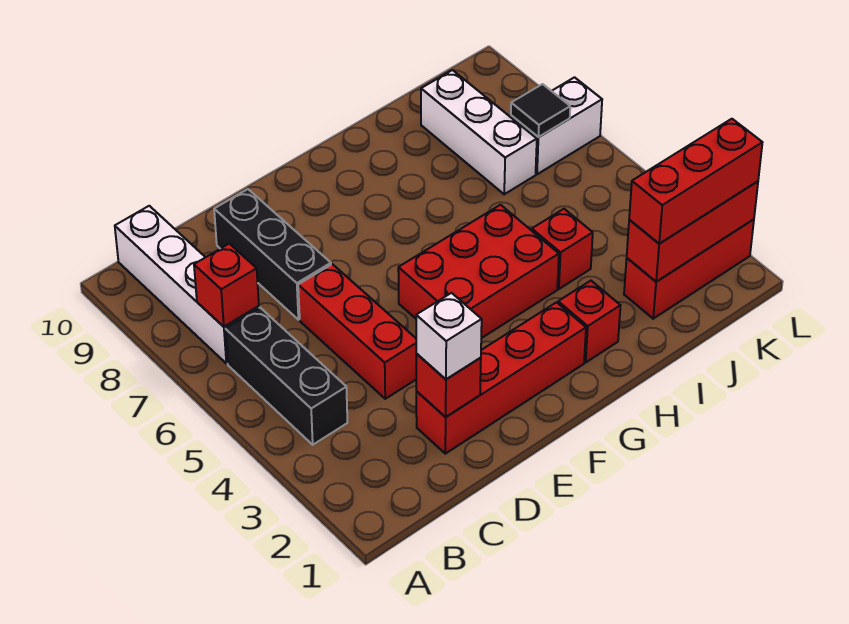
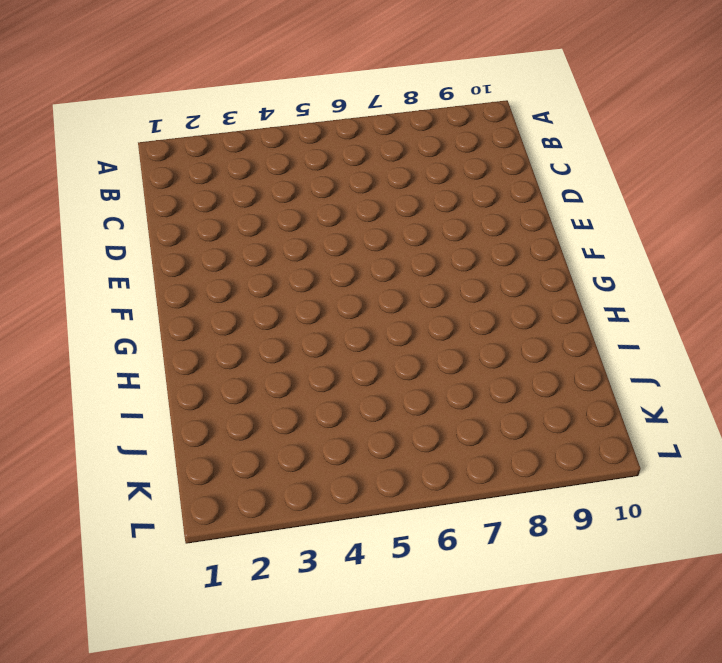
none -> black brick B4:B6 level 1
none -> white brick B7:B10 level 1
none -> red brick D2:G2 level 1

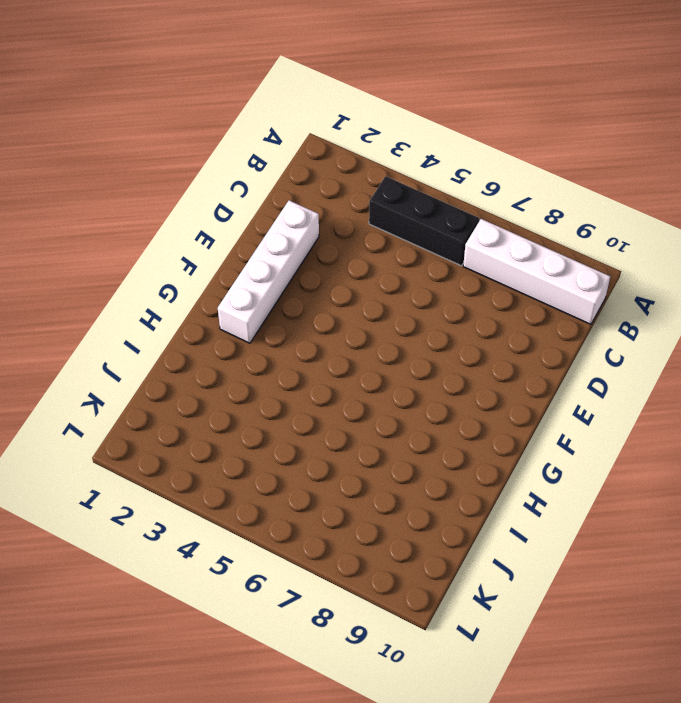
white brick D2:G2 level 1 -> red brick D2:G2 level 1
none -> red brick D4:D6 level 1
none -> black brick D7:D9 level 1
none -> red brick F4:H5 level 1

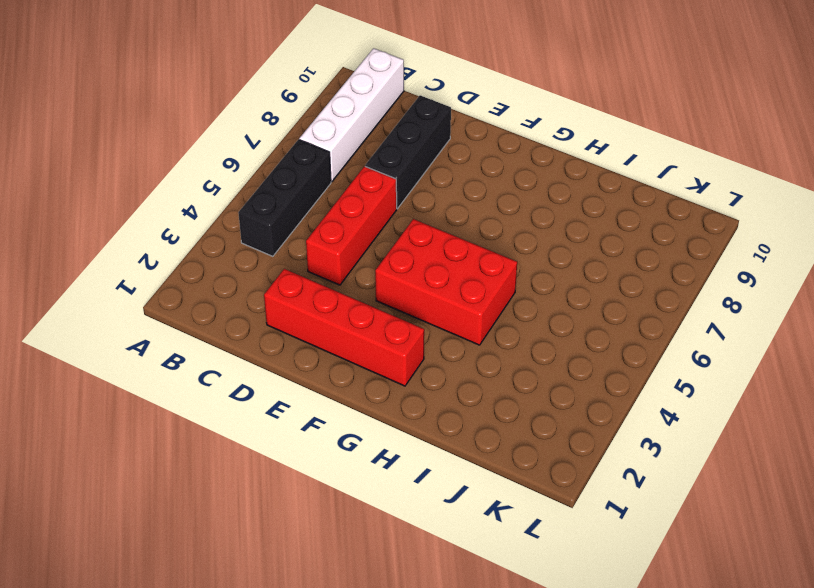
none -> red brick H2 level 1
none -> red brick I4 level 1
none -> red brick J2:L2 level 1

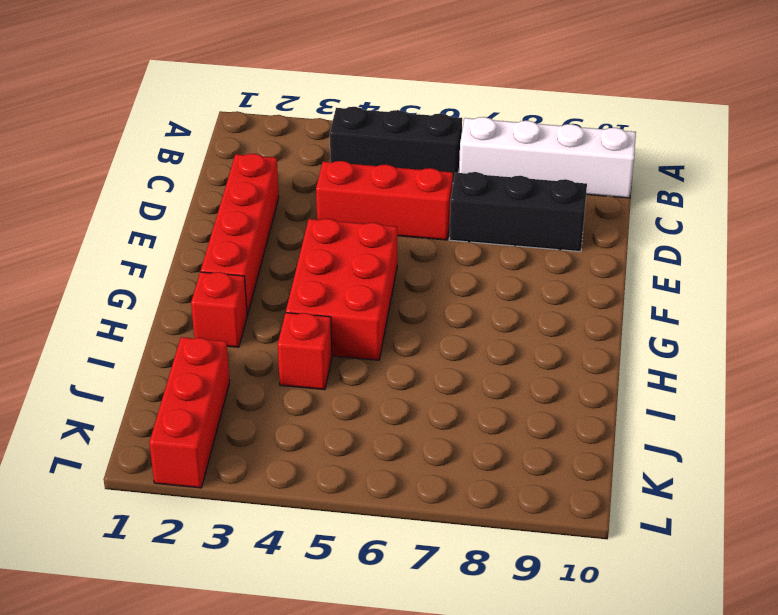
none -> white brick J7:J9 level 1
none -> white brick K7:L7 level 1
none -> red brick B7 level 2

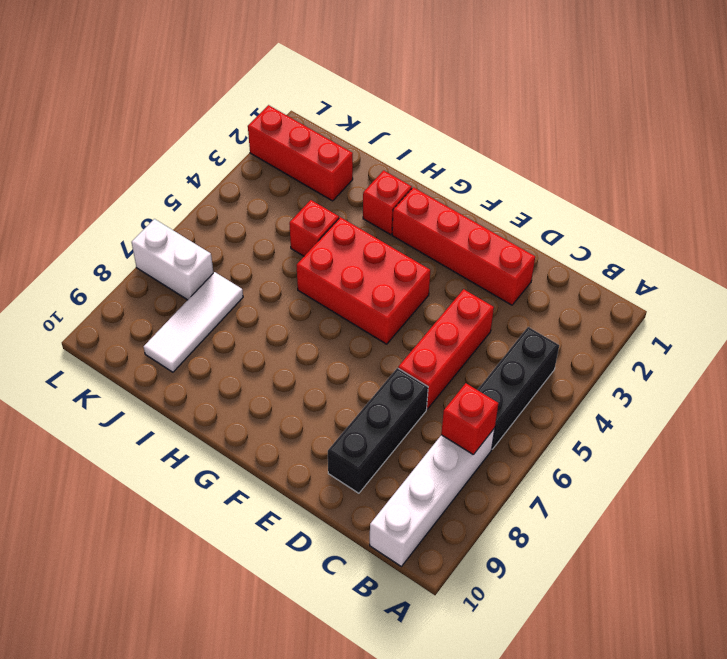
white tile J7:J9 level 1 -> white brick J7:J9 level 1
none -> red brick D2 level 2
none -> red brick J2:L2 level 2
none -> black tile K7 level 2

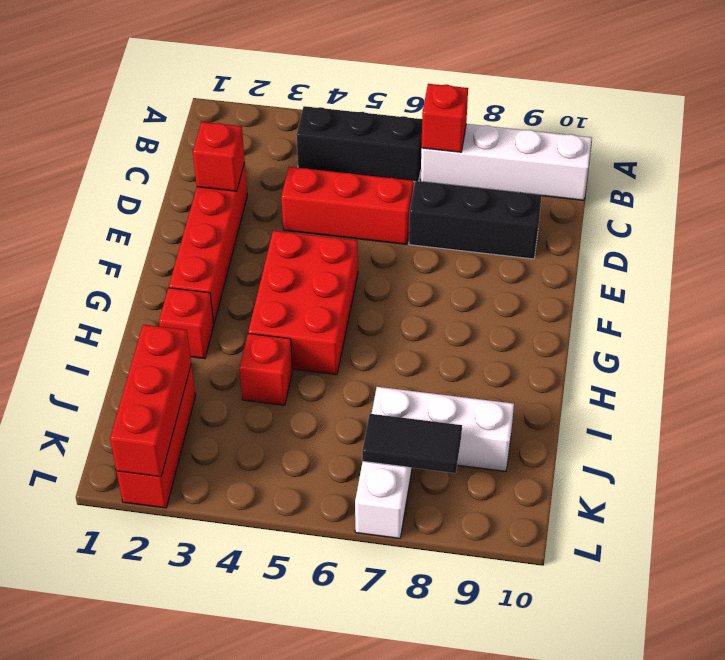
black tile K7:K8 level 2 -> black tile K7 level 2
none -> white brick D2 level 3
none -> red brick J2:L2 level 3

